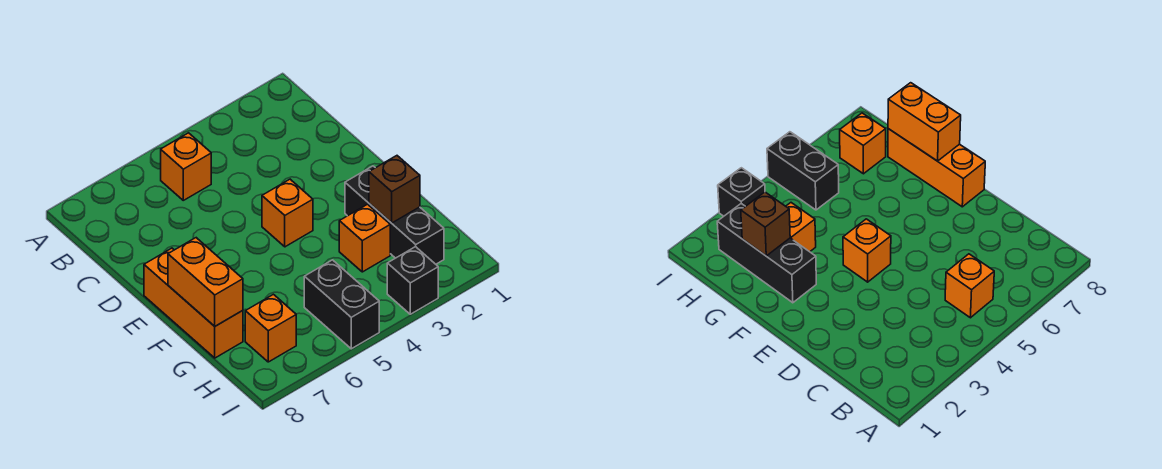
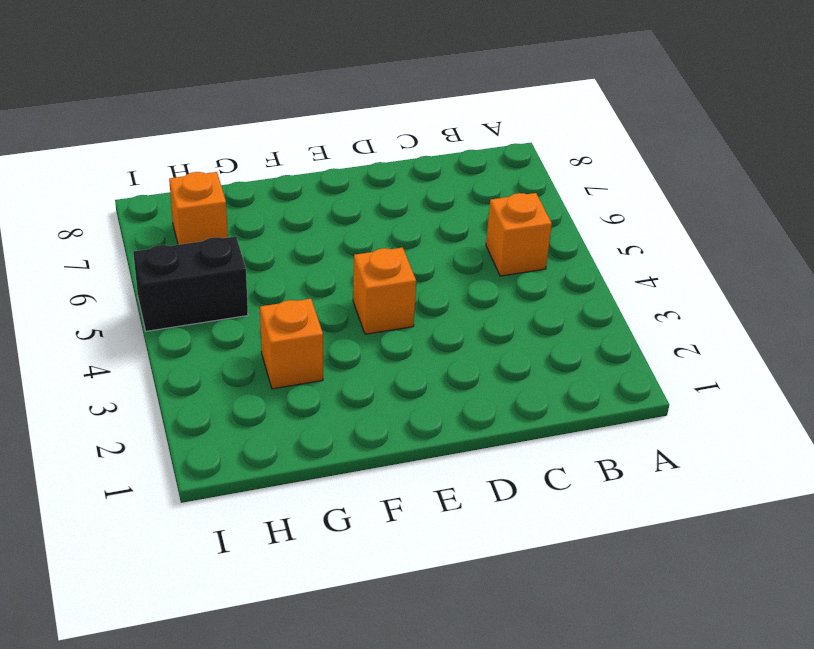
none -> orange brick E8:G8 level 1
none -> black brick F2:H2 level 1

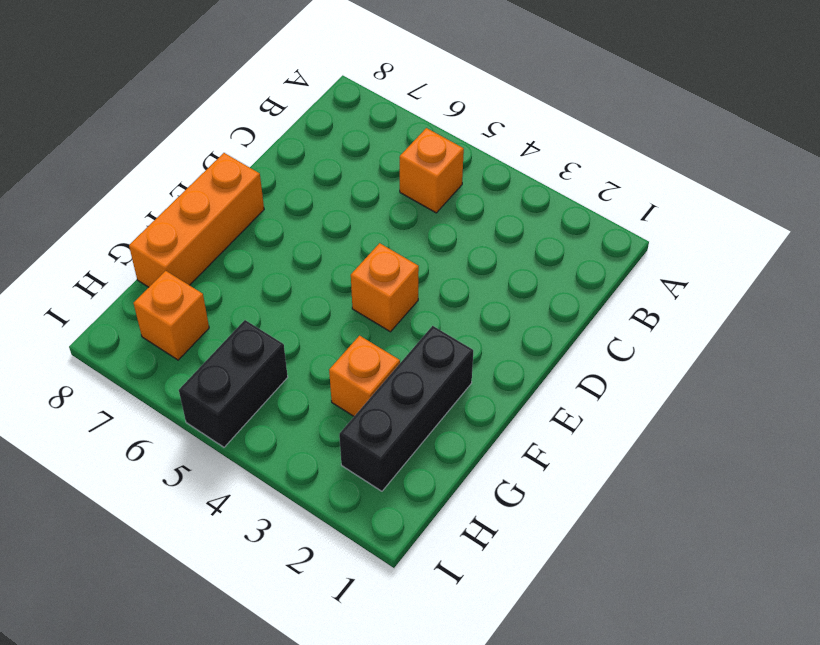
none -> black brick I3 level 1
none -> orange brick F8:G8 level 2

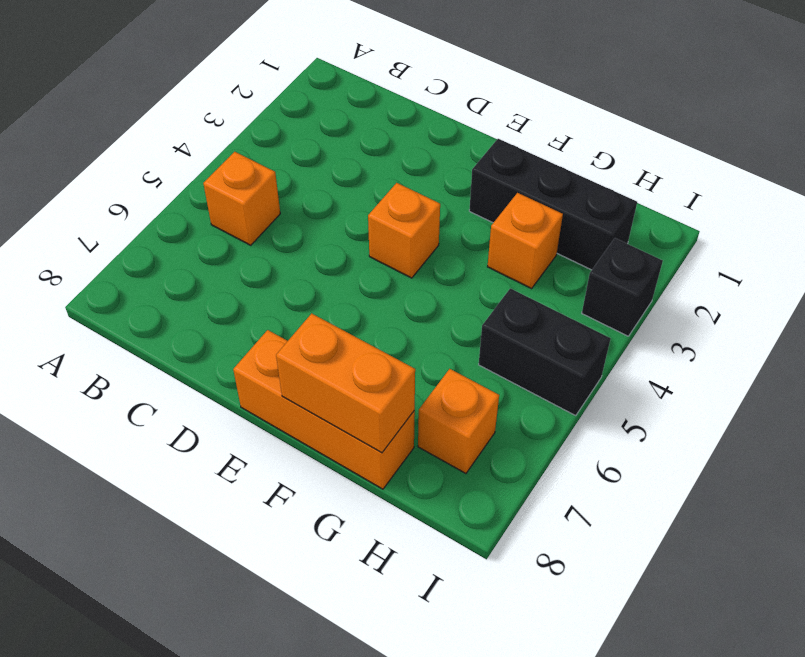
none -> brown brick G2 level 2

